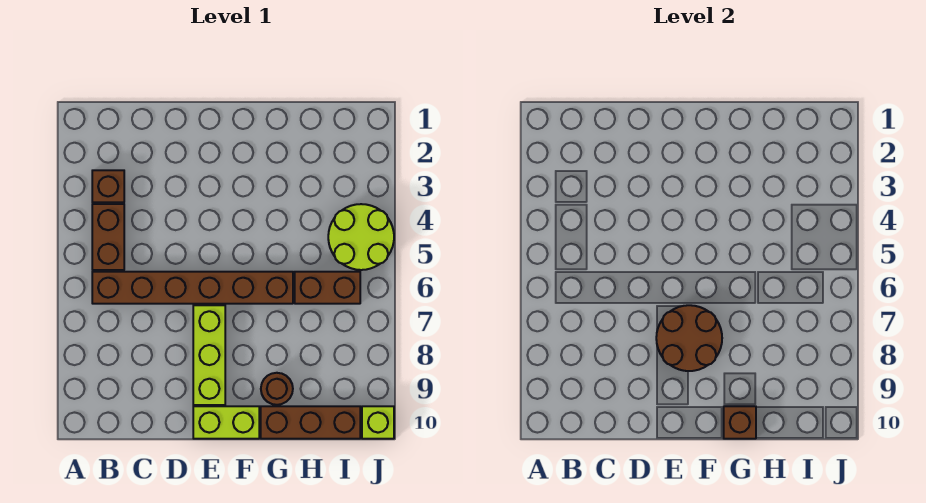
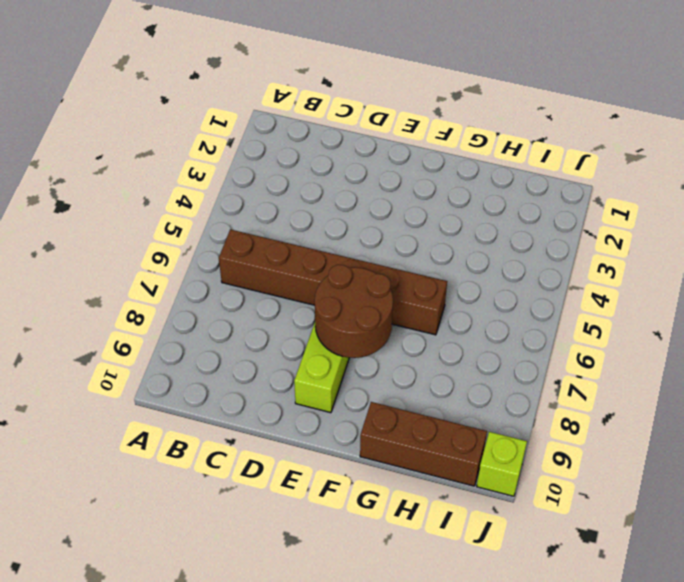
none -> brown brick B3 level 1
none -> brown brick B4:B5 level 1
none -> lime brick E10:F10 level 1

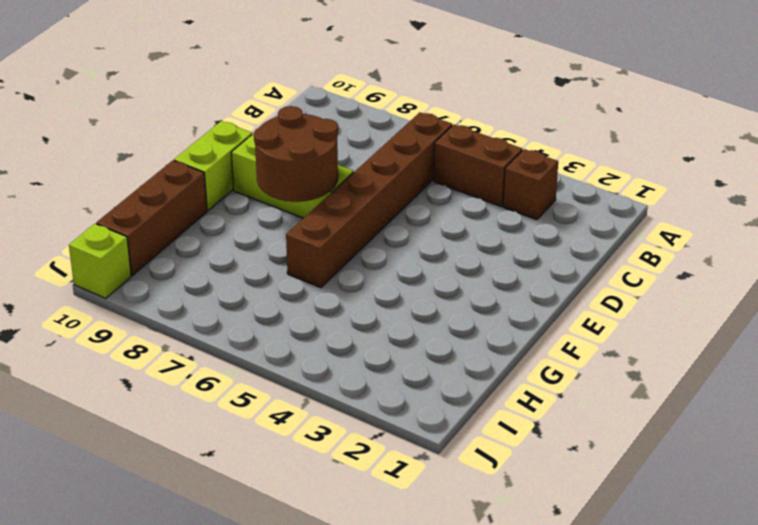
none -> brown round brick G9 level 1
none -> brown brick H6:I6 level 1
none -> lime round brick I4:J5 level 1

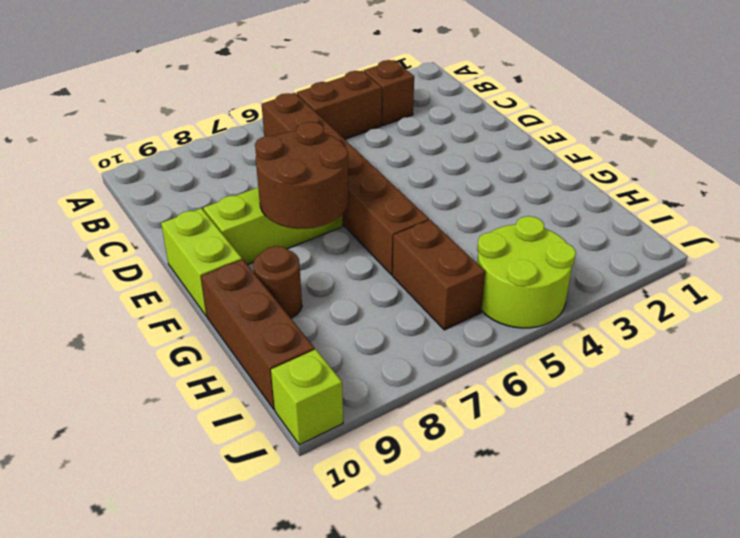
none -> brown brick G10 level 2

